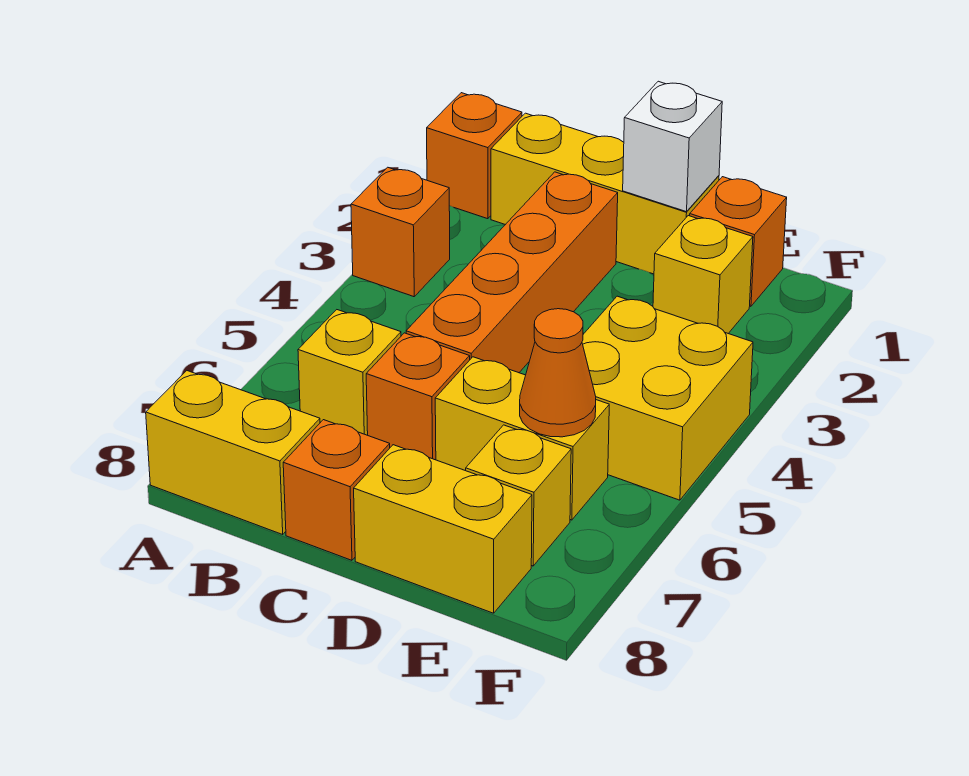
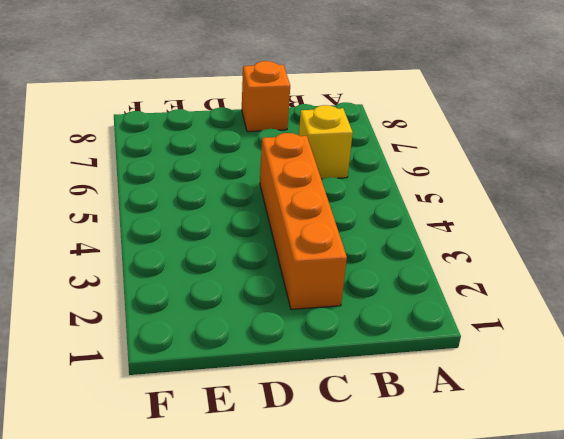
none -> orange brick A1 level 1
none -> orange brick A3 level 1
none -> yellow brick A8:B8 level 1

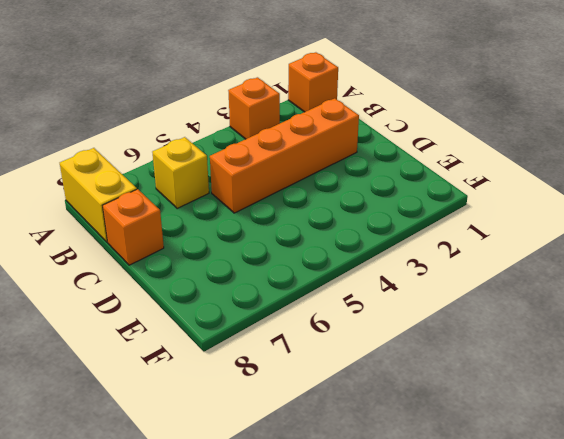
none -> yellow brick B1:D1 level 1
none -> orange brick C6 level 1
none -> yellow brick D6:E6 level 1

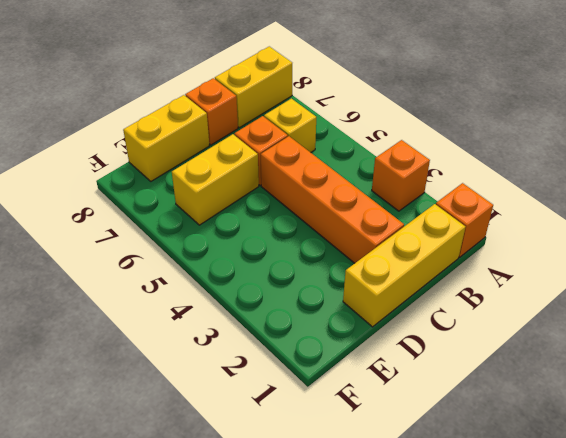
none -> orange brick E1 level 1
none -> yellow brick E2 level 1
none -> yellow brick E4:F5 level 1

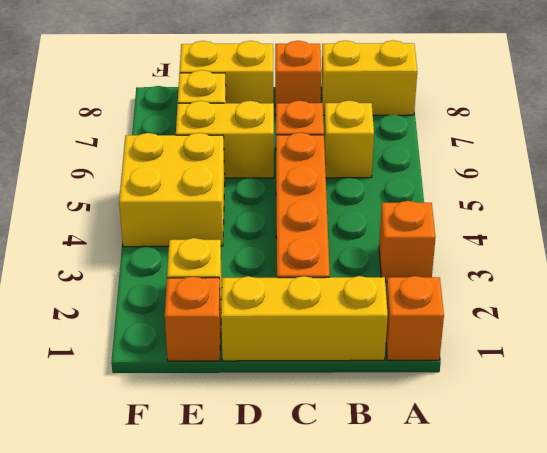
none -> white brick D1 level 2
none -> orange cone E6 level 2

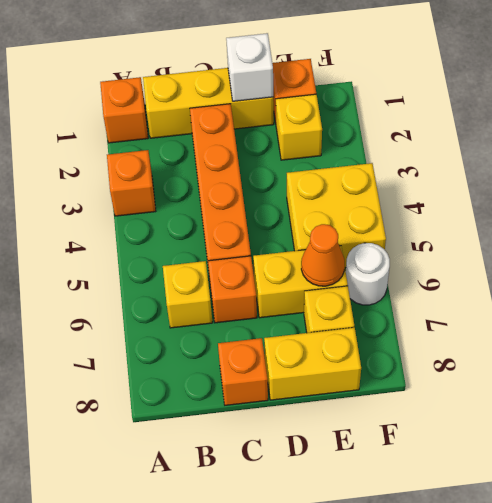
white round brick F6 level 1 -> none
none -> yellow brick A8:B8 level 1

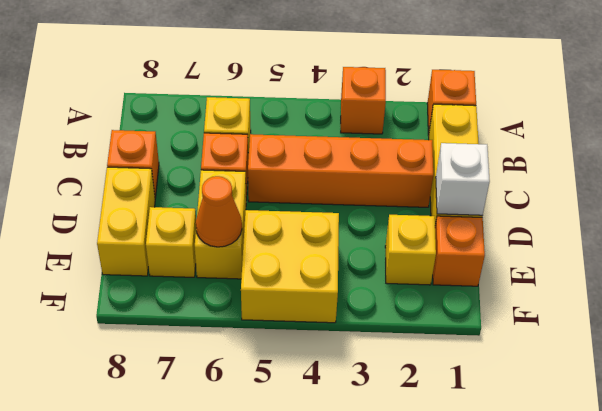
none -> yellow brick A8:B8 level 1

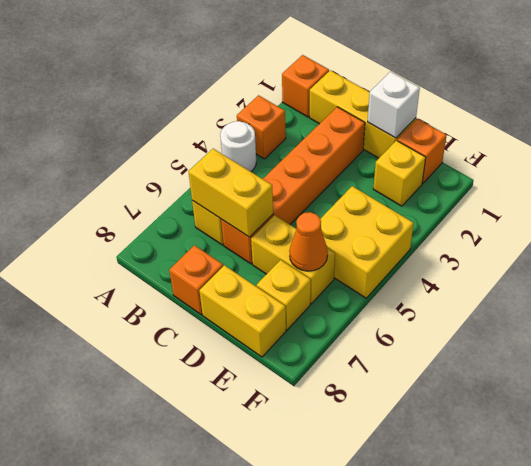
white round brick A4 level 1 -> none
yellow brick B6:C6 level 2 -> yellow brick A8:B8 level 1

